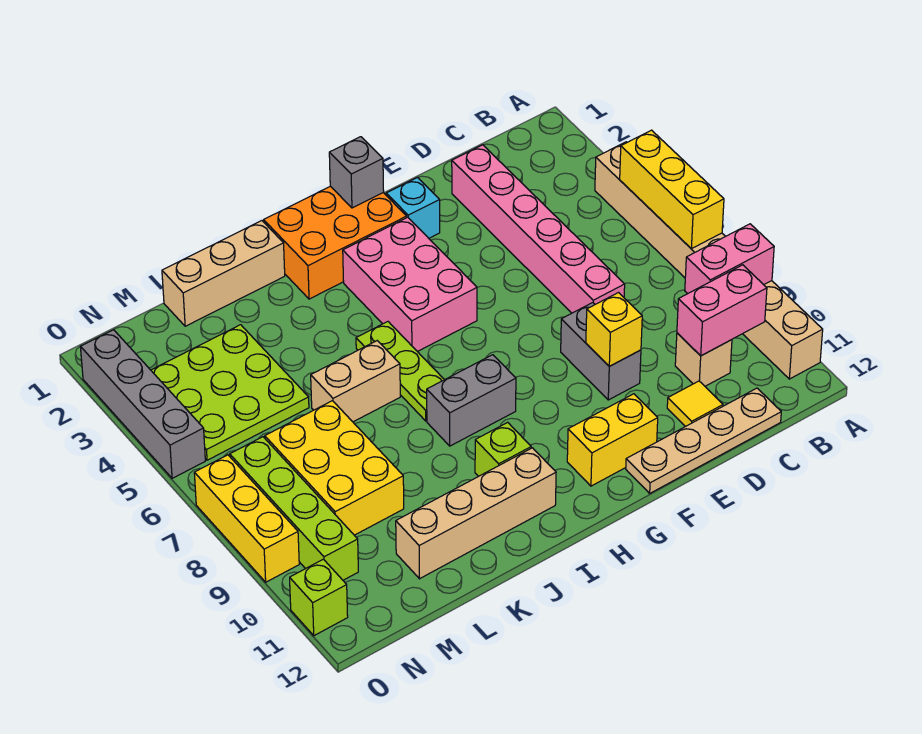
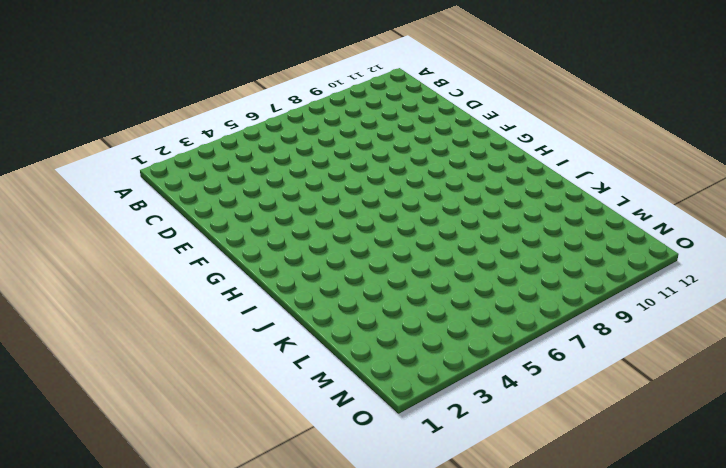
none -> tan brick A4:A11 level 1
none -> tan brick C10 level 1
none -> tan plate C12:F12 level 1

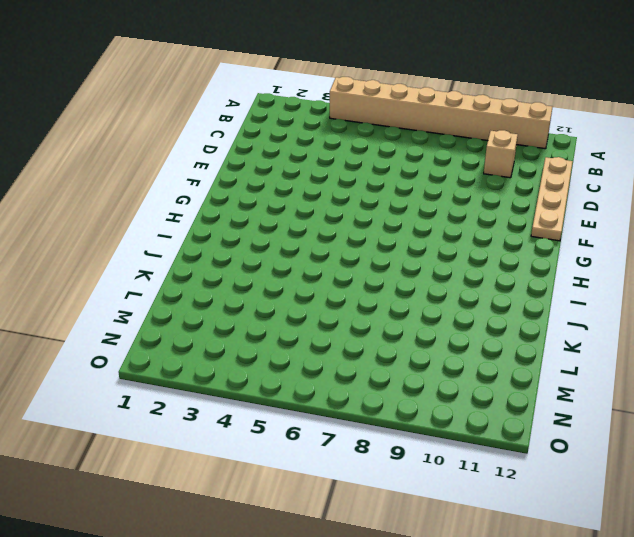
none -> pink brick D2:D7 level 1
none -> yellow tile D11 level 1
none -> grey brick E8:E9 level 1

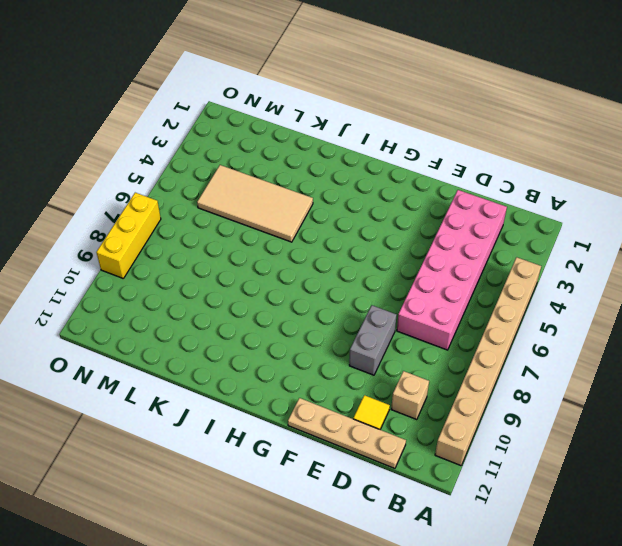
pink brick C2:D7 level 1 -> pink brick D2:D7 level 1
tan tile J4:M5 level 1 -> lime plate L3:N5 level 1
none -> cyan brick F2 level 1
none -> yellow brick F11:G11 level 1
none -> orange brick G1:I2 level 1

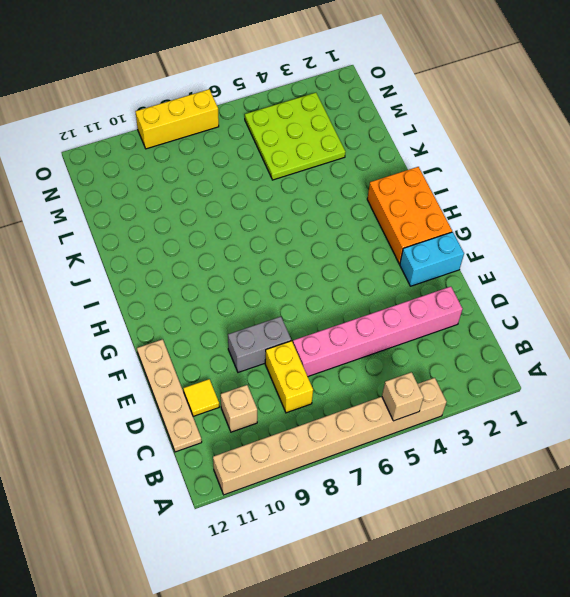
tan brick A5 level 2 -> yellow brick A5:A7 level 2
yellow brick C8:D8 level 1 -> yellow brick F11:G11 level 1
cyan brick F1:F2 level 1 -> cyan brick F2 level 1
none -> pink brick G3:H5 level 1
none -> grey brick H8:I8 level 1
none -> lime plate I5:I7 level 1

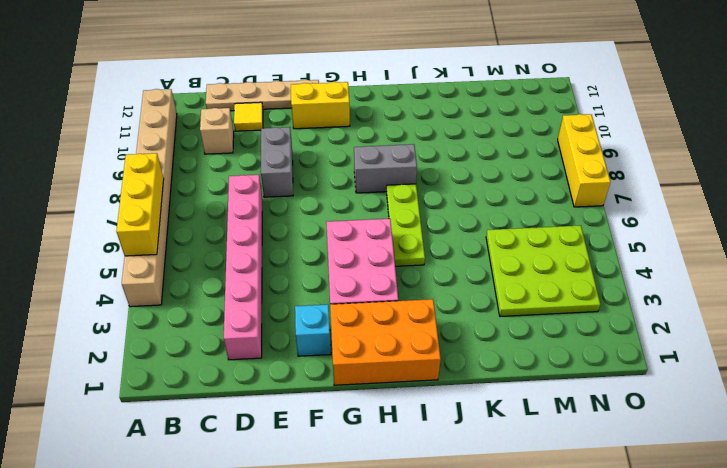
none -> lime brick I10 level 1
none -> tan brick I11:L11 level 1
none -> tan brick J1:L1 level 1

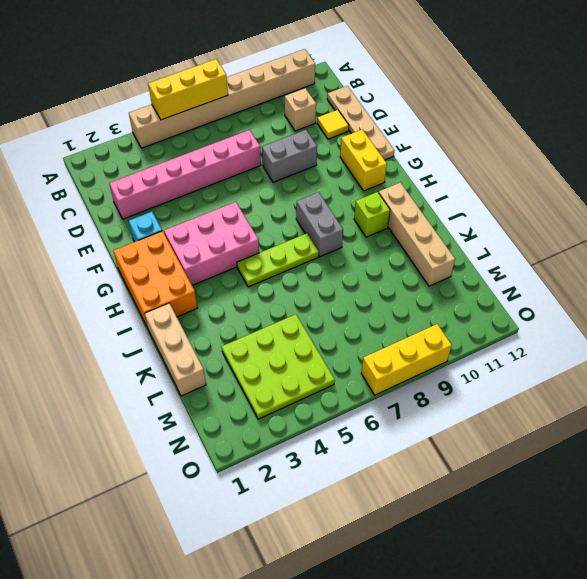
none -> tan brick J6:K6 level 1
none -> yellow brick L7:M9 level 1
none -> lime brick N7:N10 level 1

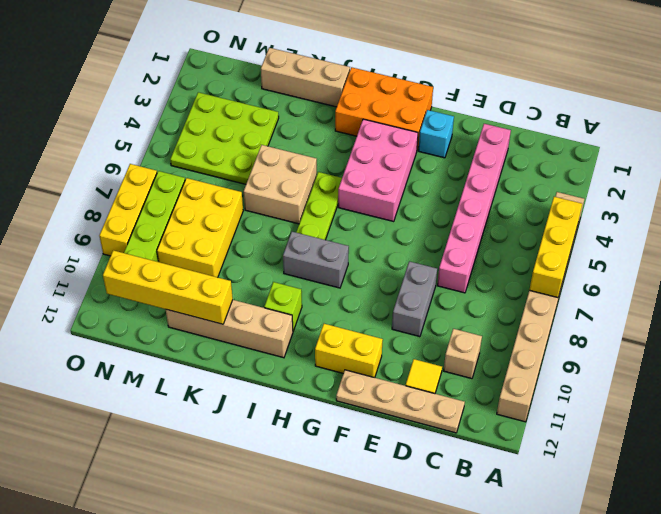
tan brick J5:K6 level 1 -> tan brick J6:K6 level 1
yellow brick K11:N11 level 2 -> none
none -> grey brick O2:O5 level 1
none -> lime brick O11 level 1
none -> pink brick A9:B9 level 2

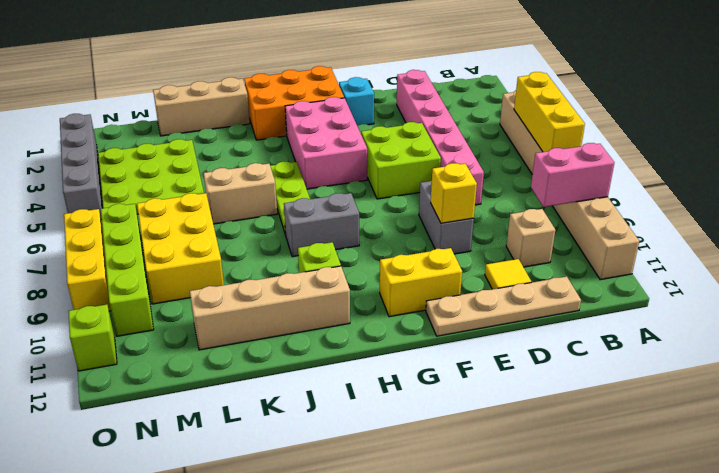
lime brick E5:F6 level 1 -> none
none -> pink brick B10:C10 level 2
none -> grey brick G1 level 2

